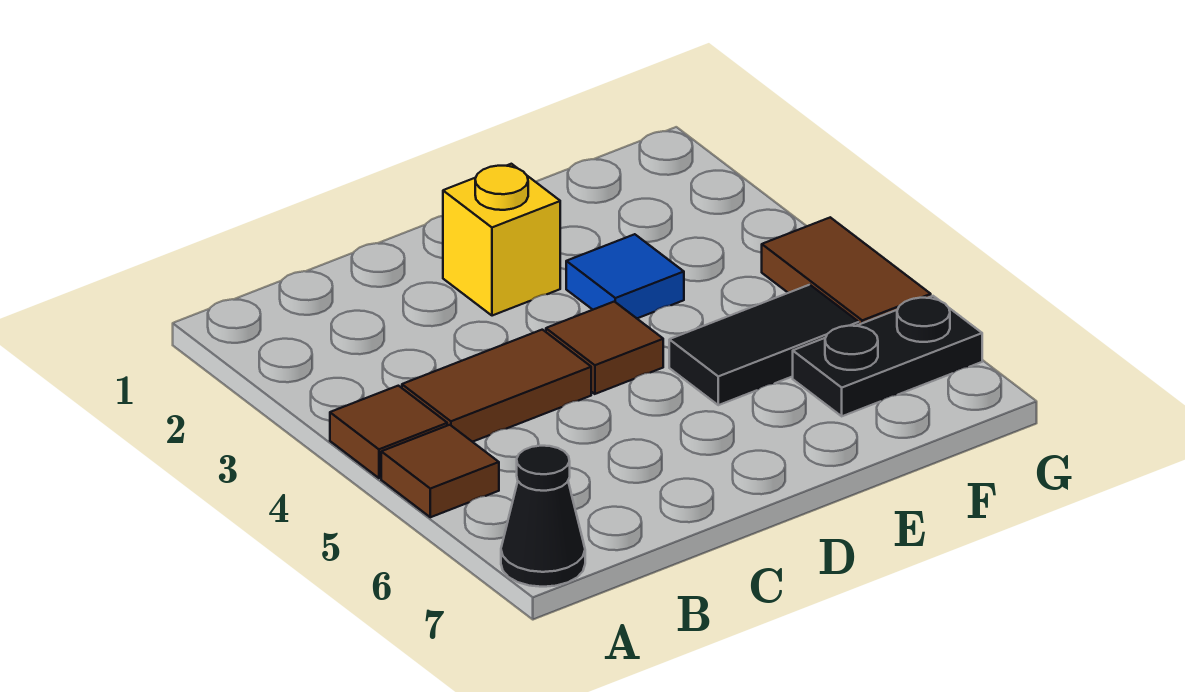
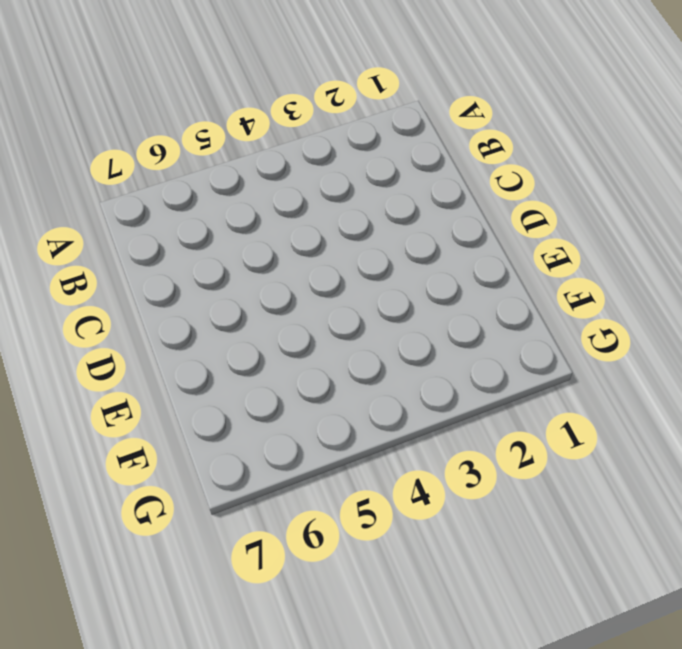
none -> brown tile A4 level 1
none -> brown tile A5 level 1

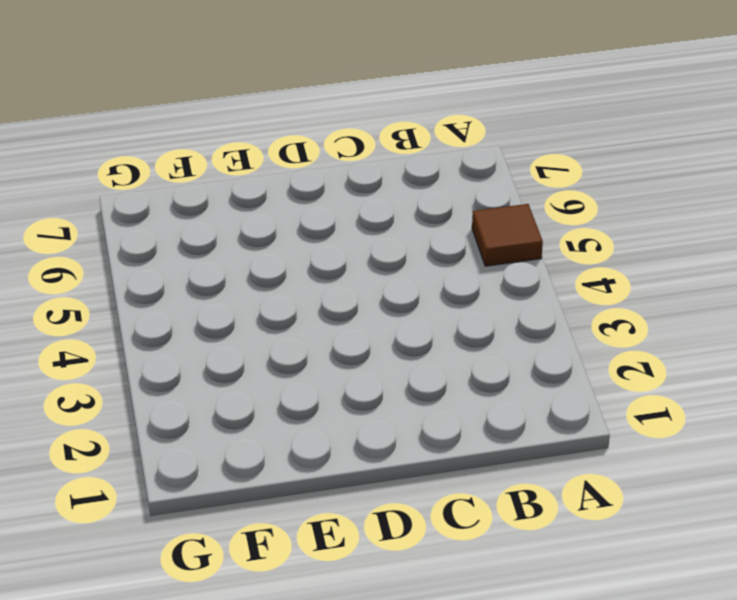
none -> brown tile A4 level 1
none -> black cone A7 level 1

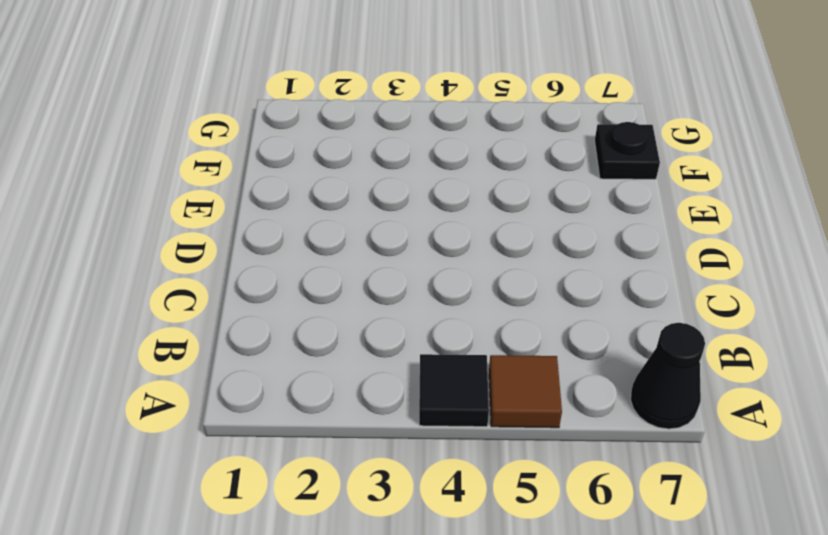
black tile A4 level 1 -> brown tile A4 level 1
black plate F7 level 1 -> none
none -> brown tile B4:C4 level 1
none -> yellow brick D2 level 1

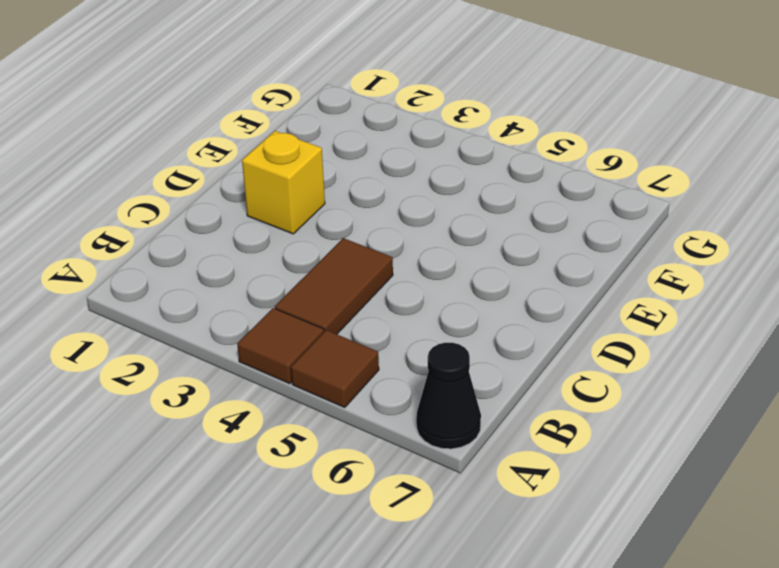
none -> brown tile D4 level 1
none -> blue tile E3 level 1

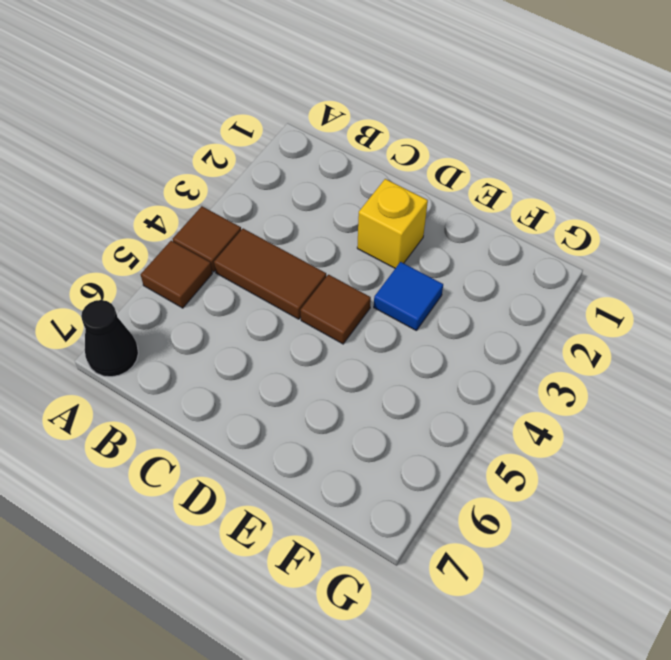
none -> black tile E5:F5 level 1
none -> black plate F6:G6 level 1

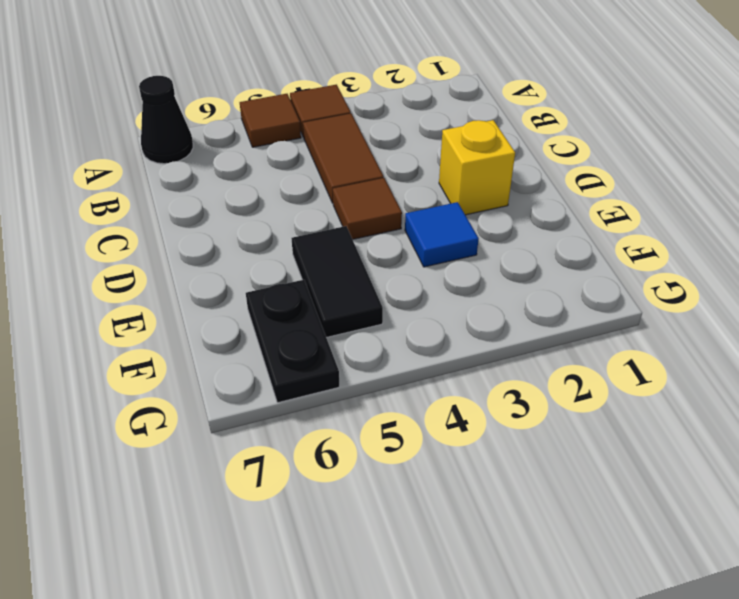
none -> brown tile G4:G5 level 1

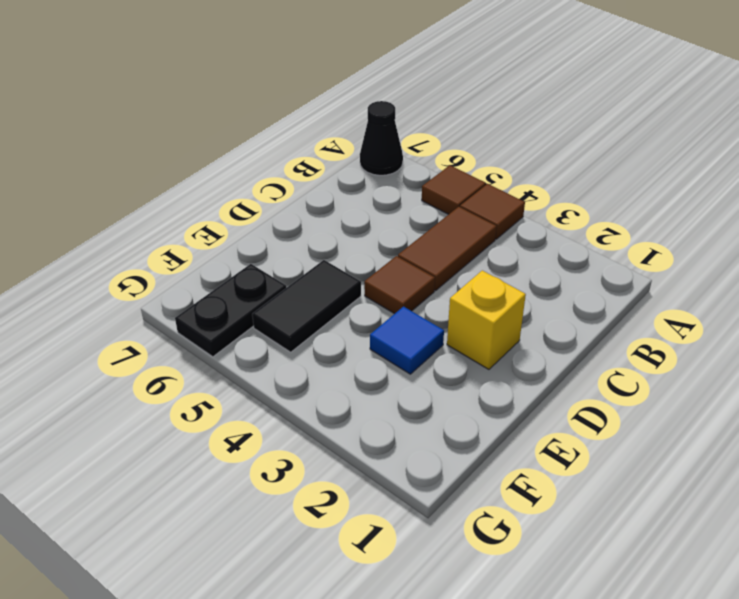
none -> brown tile G4:G5 level 1

